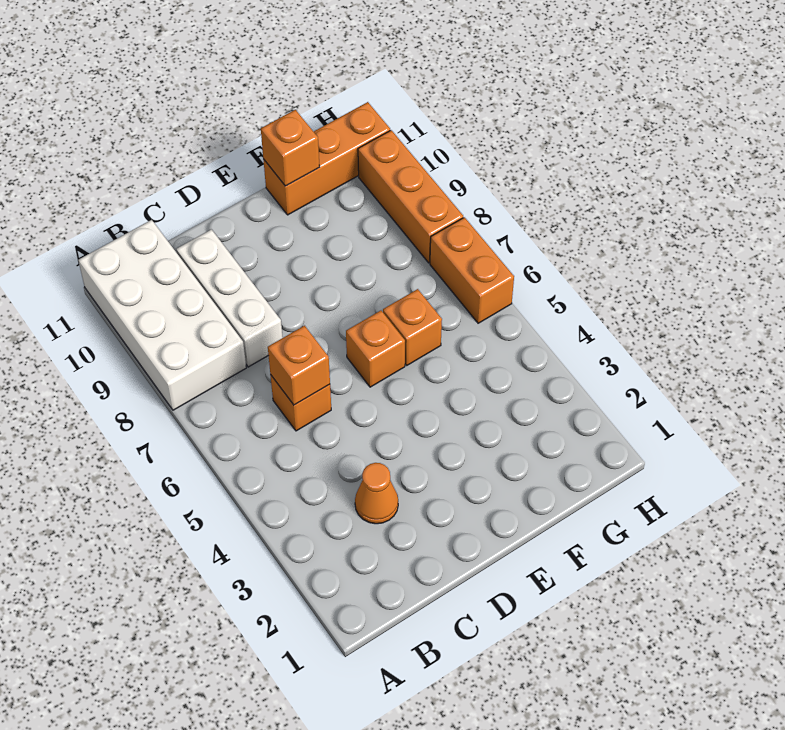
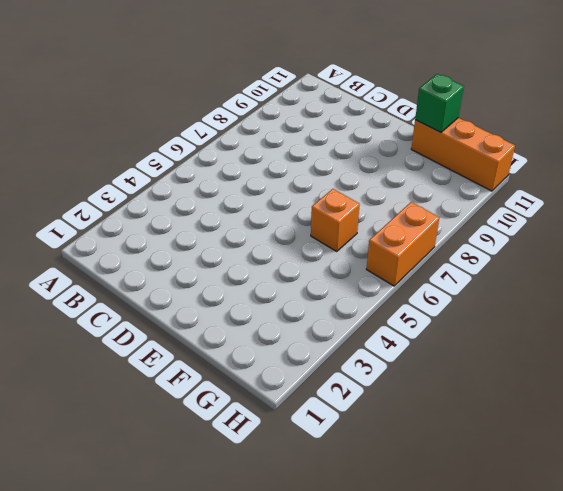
green brick F11 level 2 -> orange brick F11 level 2
none -> white brick A8:B11 level 1
none -> orange cone C3 level 1

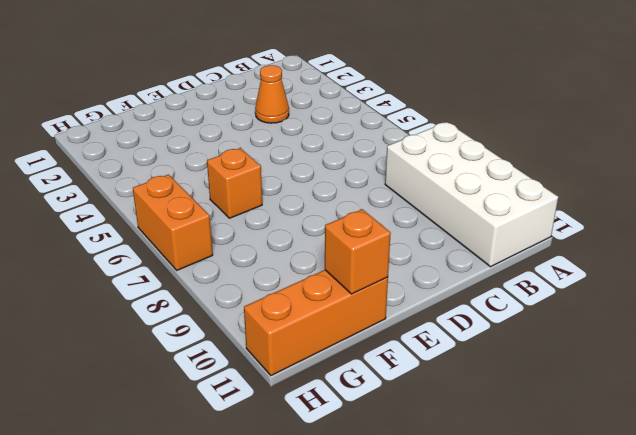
none -> orange brick C6 level 1
none -> white brick C8:C10 level 1

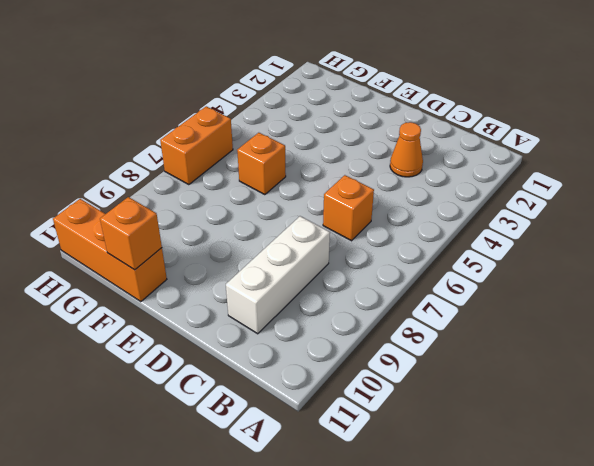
none -> white brick A8:B11 level 1
none -> orange brick E6 level 1

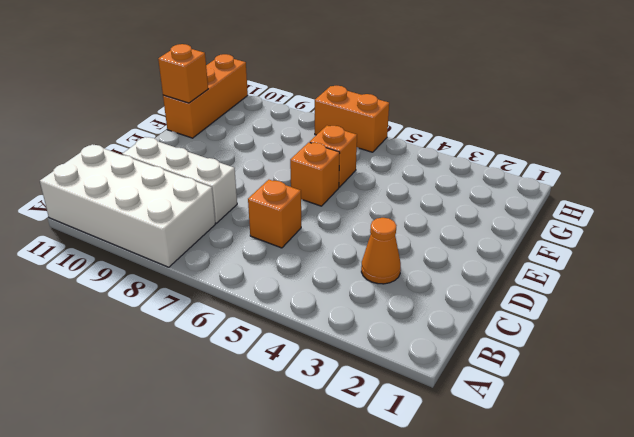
none -> orange brick H8:H10 level 1
none -> orange brick C6 level 2

